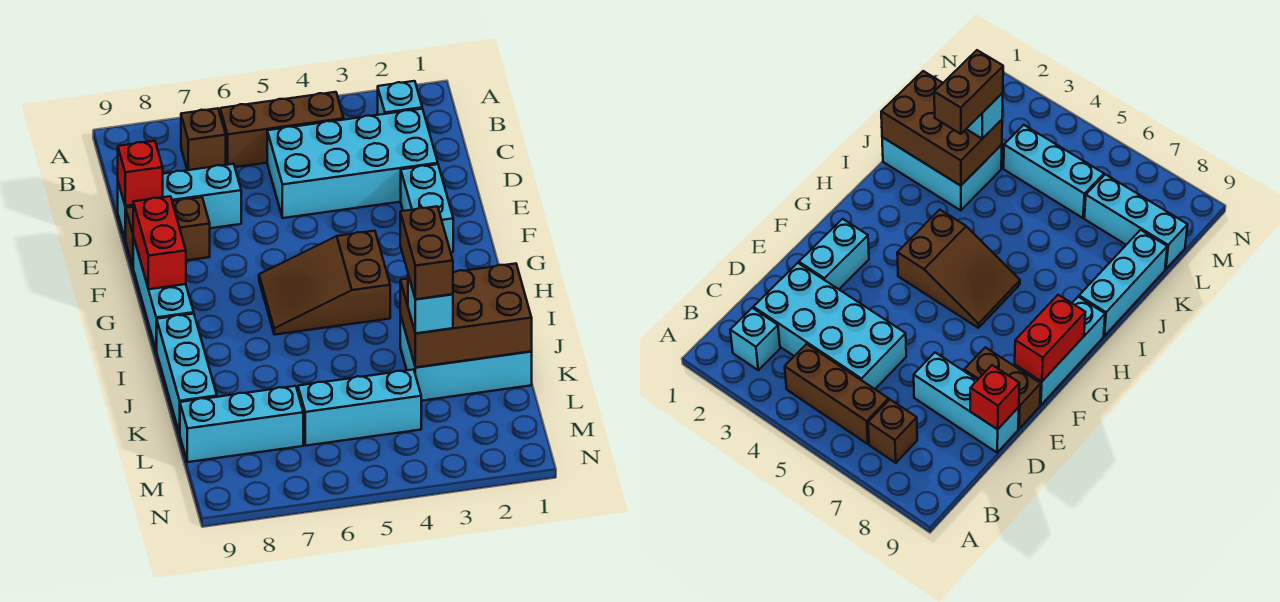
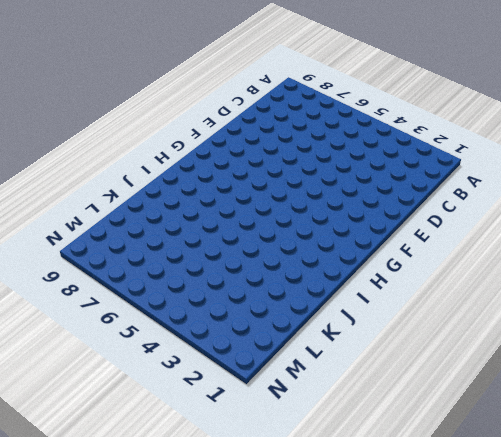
none -> cyan brick B2 level 1
none -> brown brick B4:B6 level 1
none -> brown brick B7 level 1

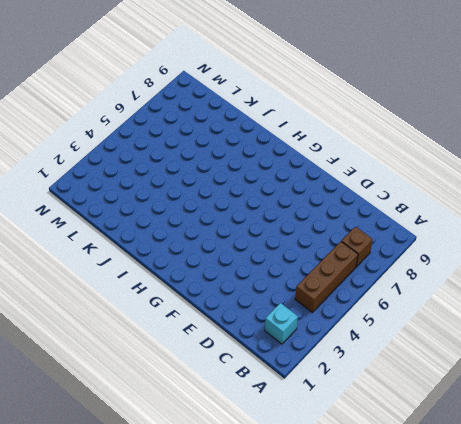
none -> cyan brick C2:D5 level 1
none -> cyan brick D7:D9 level 1
none -> cyan brick E2:F2 level 1

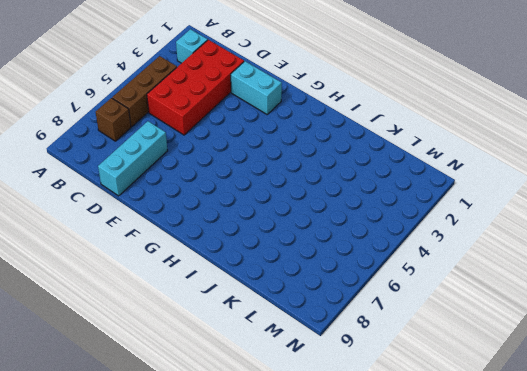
red brick C2:D5 level 1 -> cyan brick C2:D5 level 1
none -> brown brick E8:E9 level 1
none -> cyan brick F9:H9 level 1
none -> brown slope G4:H6 level 1 top 4

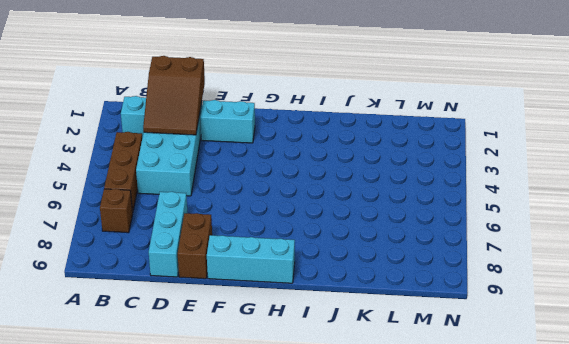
brown slope C1:D3 level 2 top 1 -> brown slope G4:H6 level 1 top 4
none -> cyan brick I9:K9 level 1
none -> cyan brick J1:K3 level 1
none -> cyan brick L4:L6 level 1

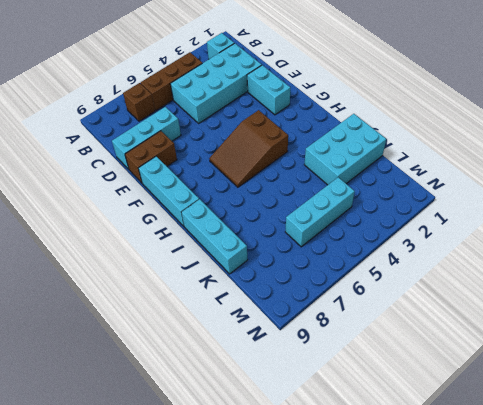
none -> cyan brick L7:L9 level 1
none -> red brick D9 level 2
none -> red brick F9:G9 level 2

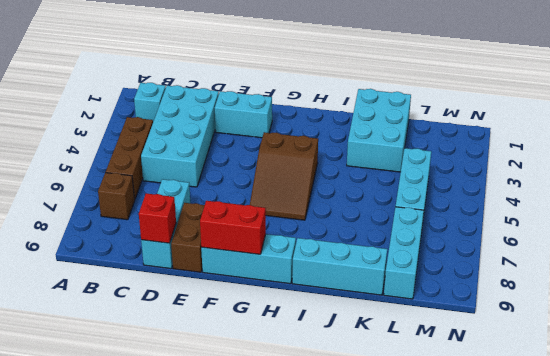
none -> brown brick J1:K3 level 2
none -> cyan brick K3 level 3
none -> brown brick J3:K3 level 4

